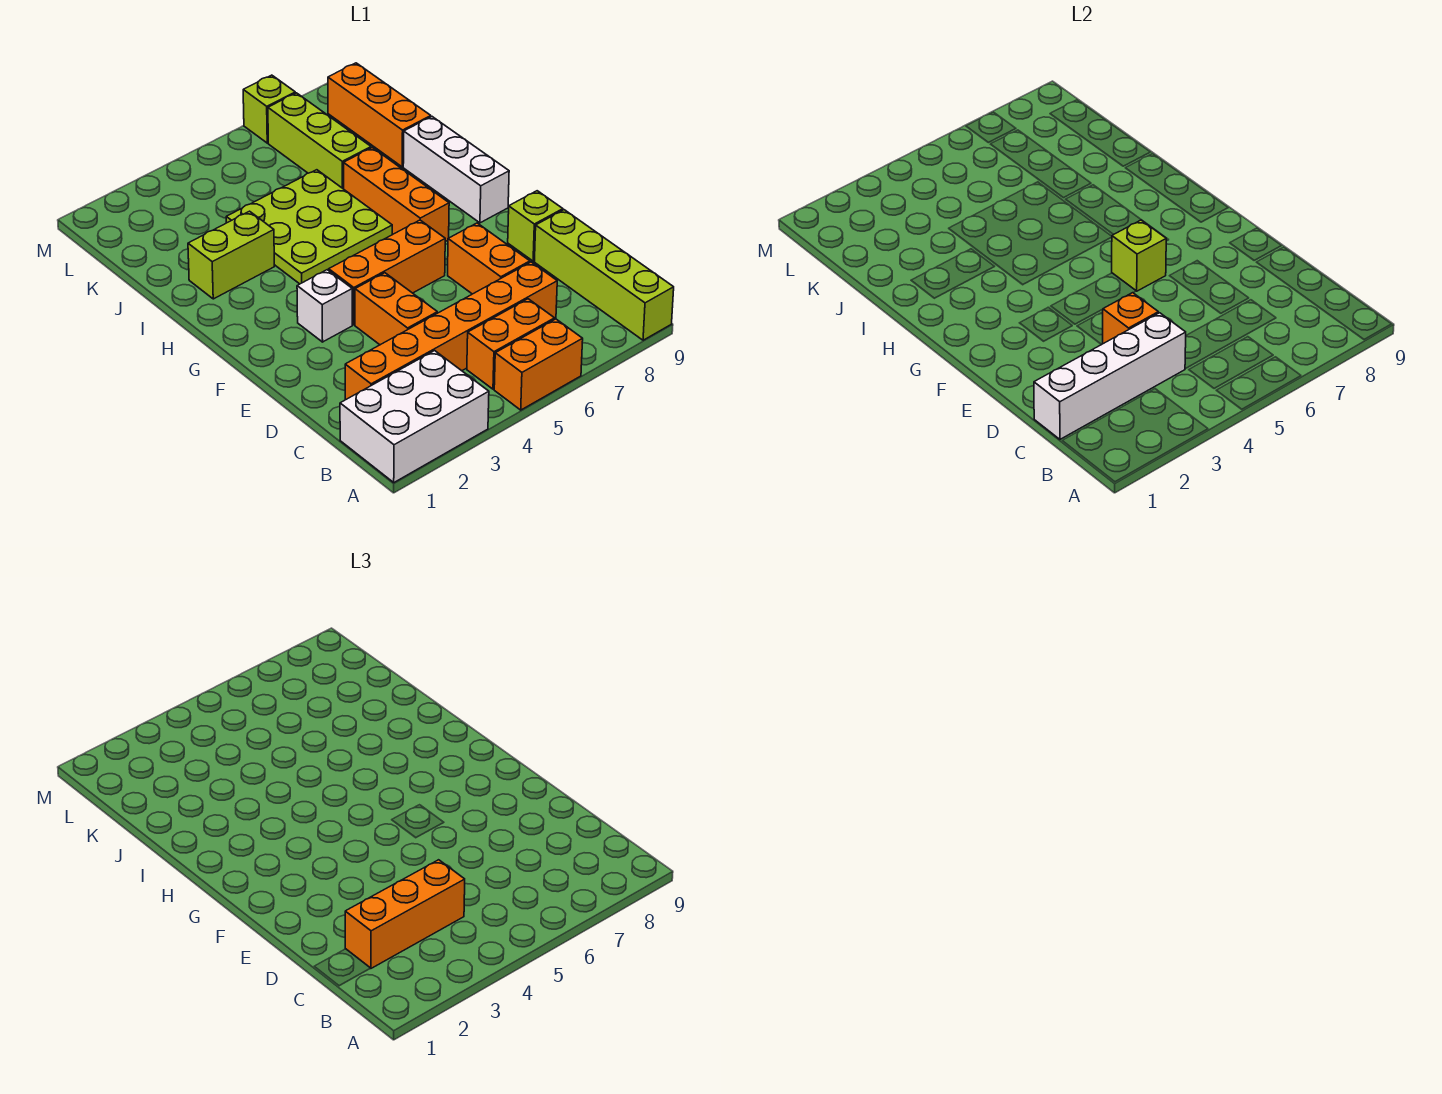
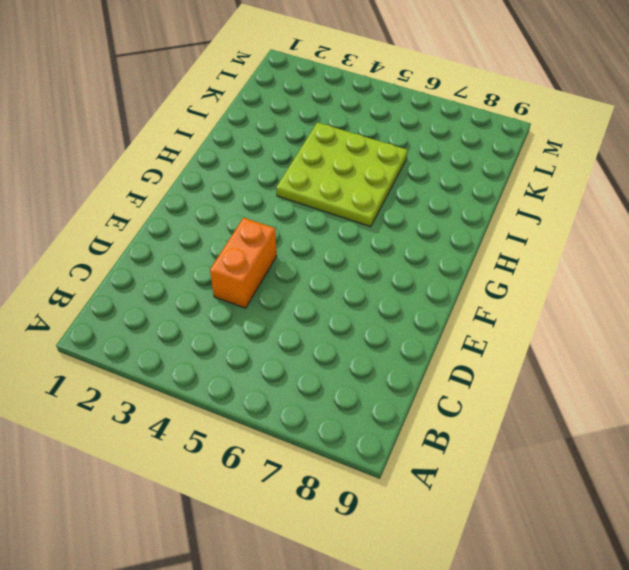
none -> white brick A1:B3 level 1
none -> orange brick A5:A6 level 1
none -> lime brick A9:D9 level 1

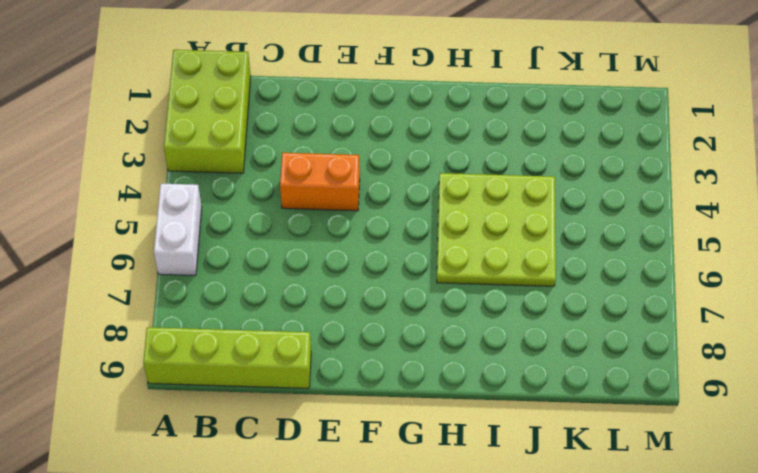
lime brick A1:B3 level 1 -> white brick A1:B3 level 1
white brick A5:A6 level 1 -> orange brick A5:A6 level 1
none -> orange brick B5:B6 level 1
none -> orange brick C2:C7 level 1
none -> orange brick D7:E7 level 1

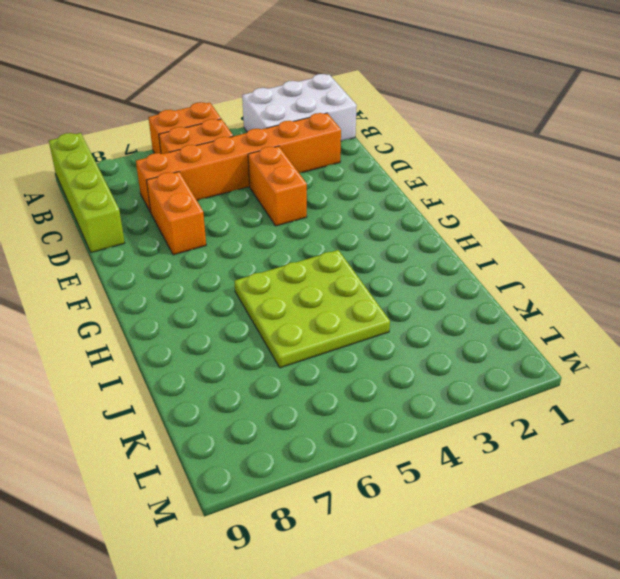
none -> lime brick E9 level 1
none -> white brick F3 level 1
none -> orange brick F4:F6 level 1

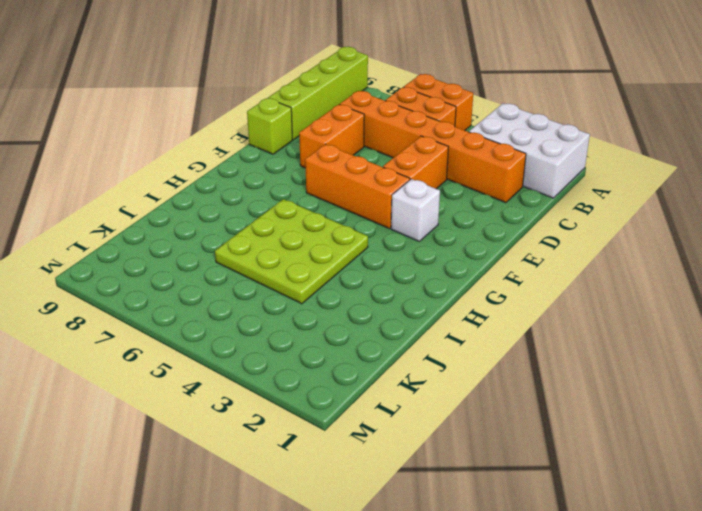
none -> orange brick G7:I7 level 1
none -> white brick G9:I9 level 1
none -> lime brick I2:I3 level 1

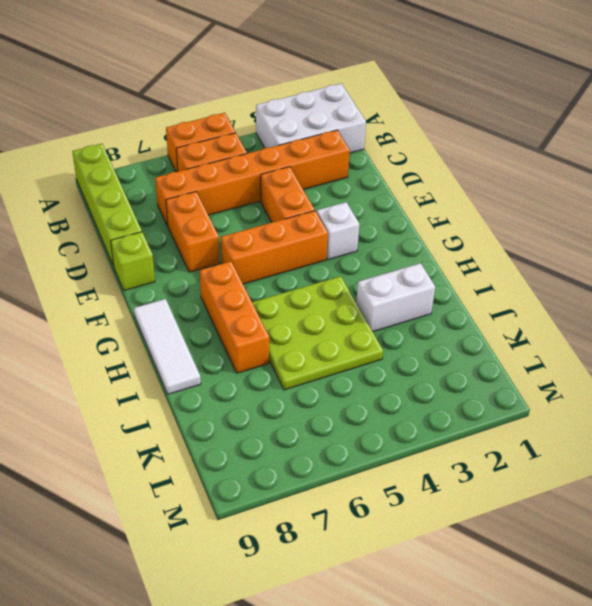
white tile G9:I9 level 1 -> white brick G9:I9 level 1
white brick I2:I3 level 1 -> lime brick I2:I3 level 1
none -> lime brick J7:L7 level 1
none -> orange brick J9:L9 level 1
none -> lime brick M7 level 1

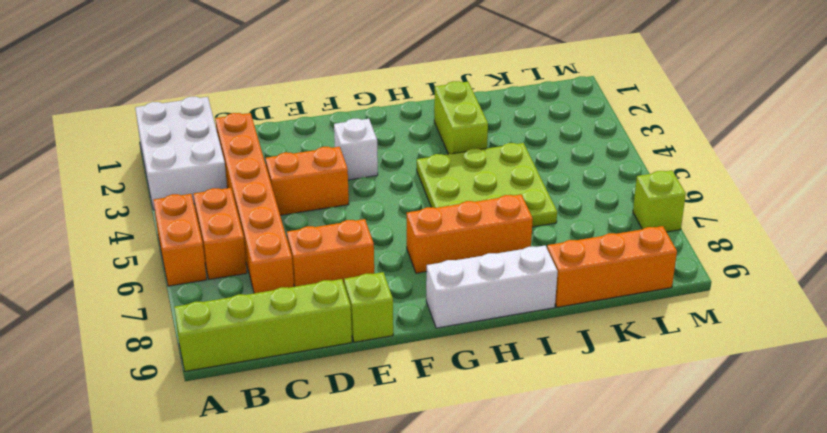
none -> orange brick F4:F6 level 1
none -> lime brick J7:L7 level 1
none -> white brick C1:C4 level 2

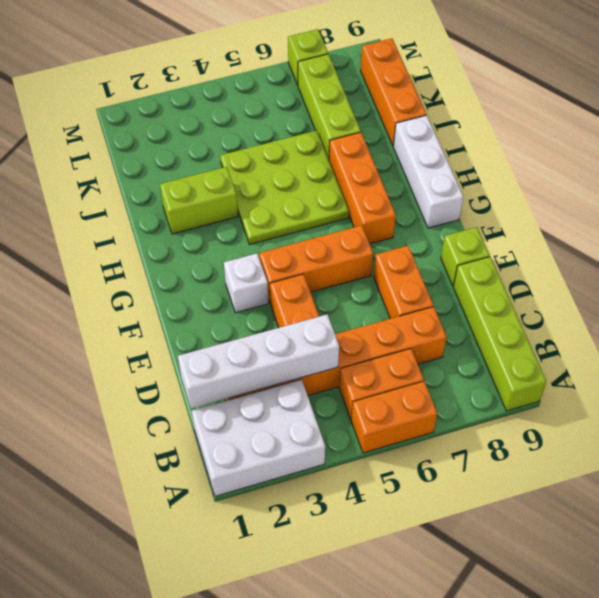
none -> orange brick D4 level 2
none -> lime brick F6 level 2
none -> orange brick C2:C4 level 3

